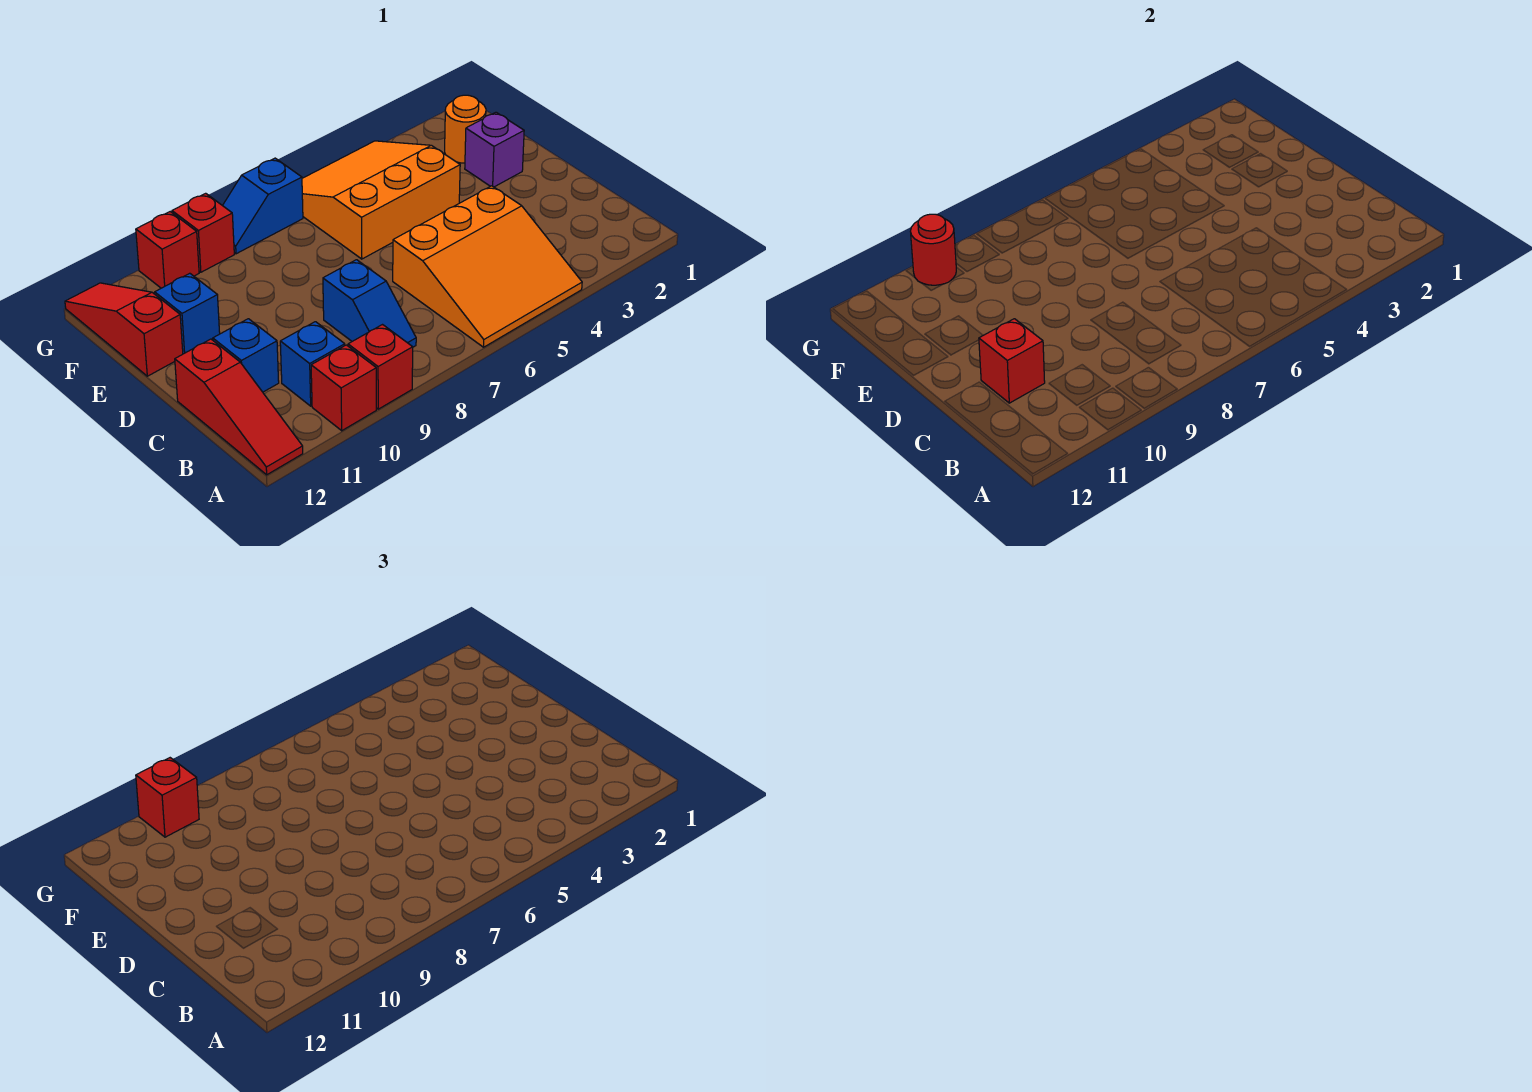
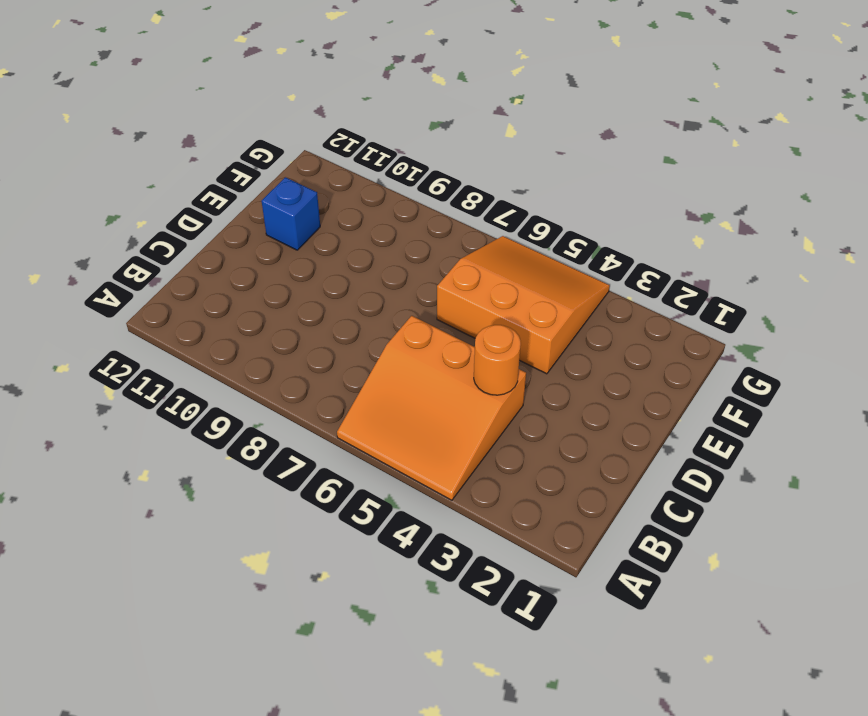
orange round brick C4 level 2 -> orange round brick F2 level 1
none -> red brick A9 level 1
none -> red brick A10 level 1
none -> red slope A12:C12 level 1 top C

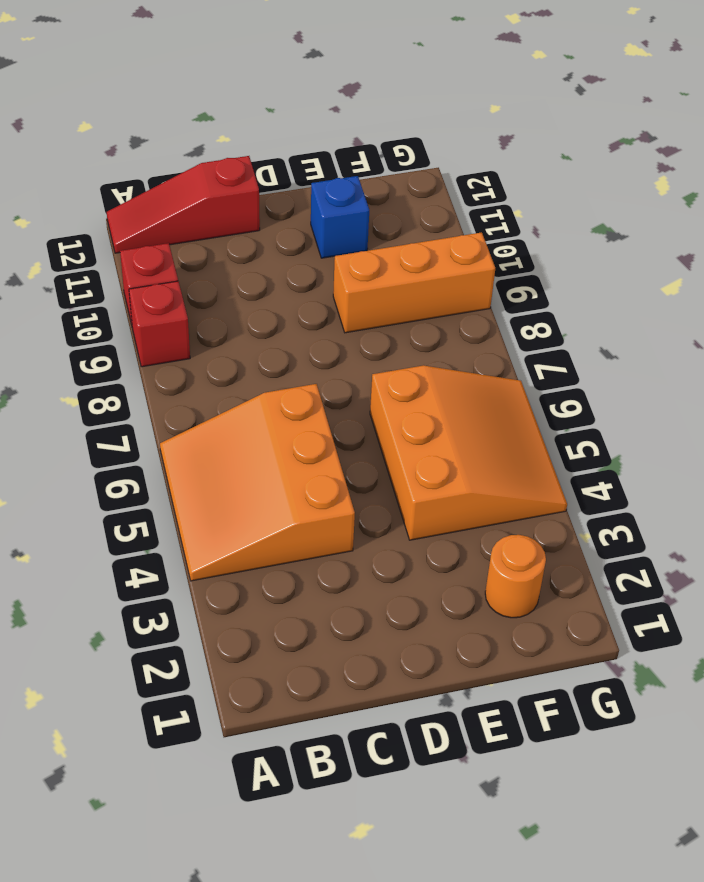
orange brick E9:G9 level 1 -> red brick G9 level 1
none -> blue slope B8:C8 level 1 top C
none -> blue brick B10 level 1
none -> blue brick C11 level 1

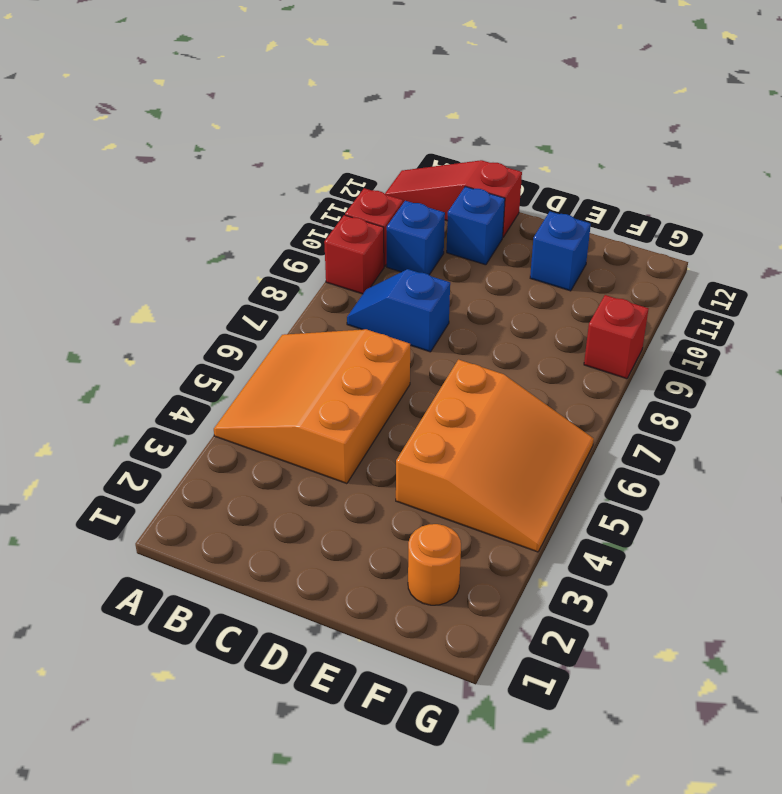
none -> purple brick E2 level 1
none -> red slope E12:G12 level 1 top E
none -> blue slope G7:G8 level 1 top 7

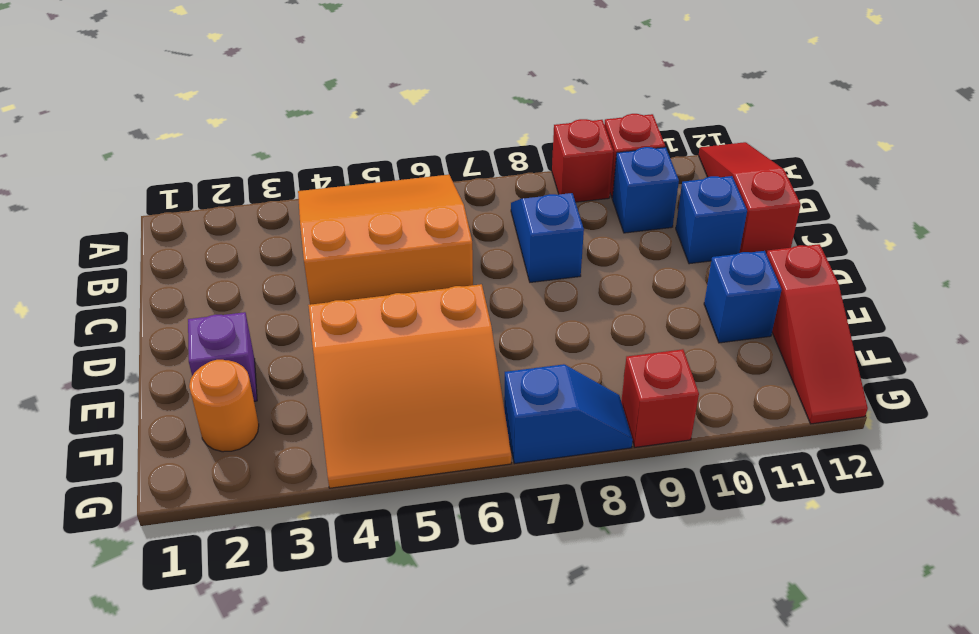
none -> red brick G10 level 1
none -> red brick C11 level 2
none -> red round brick G10 level 2

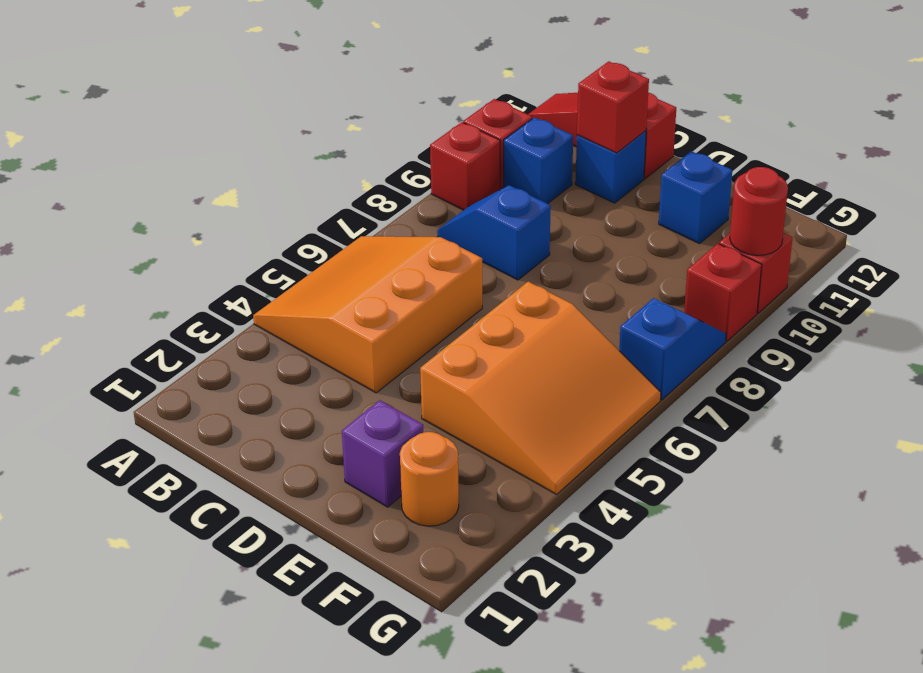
none -> red slope E12:G12 level 1 top E
none -> red brick G10 level 3

